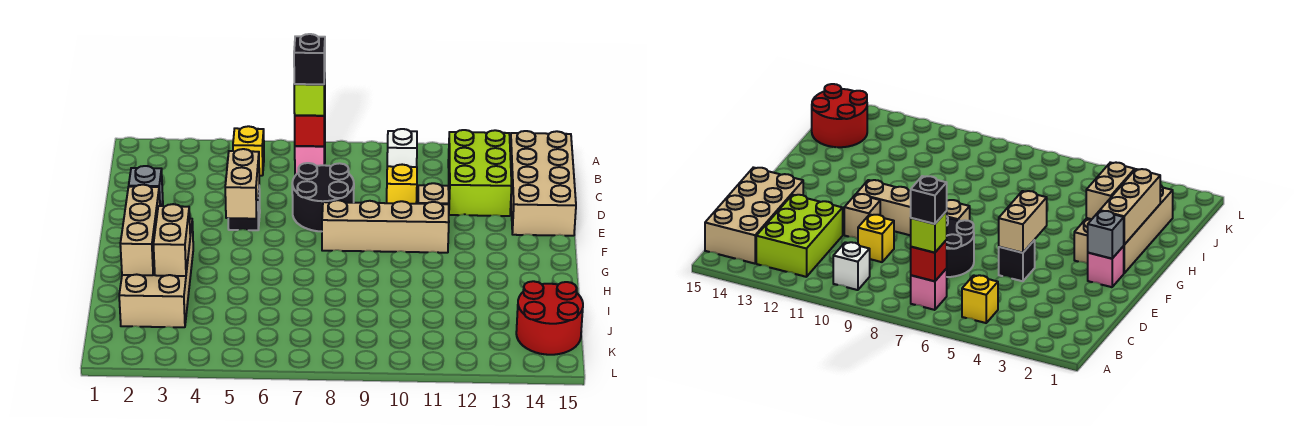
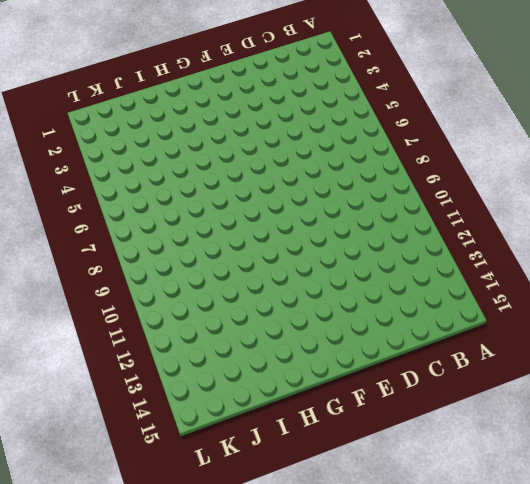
none -> yellow brick B5 level 1
none -> pink brick B7 level 1
none -> white brick B10 level 1

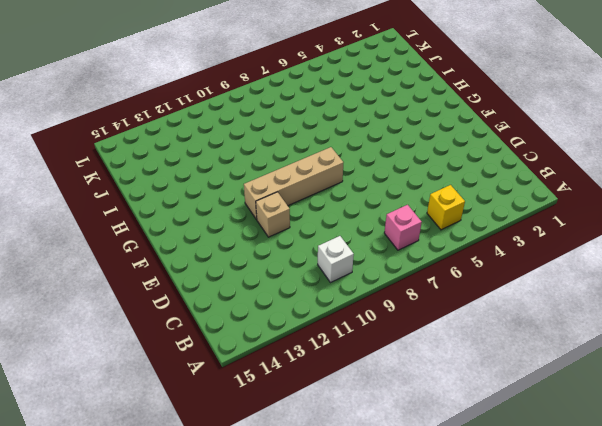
none -> lime brick B12:D13 level 1
none -> tan brick B14:E15 level 1
none -> black round brick D7:E8 level 1

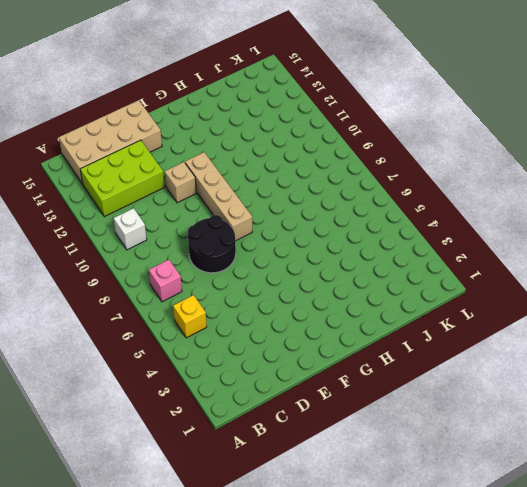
none -> yellow brick D10 level 1
none -> black brick E5 level 1
none -> pink brick F2 level 1

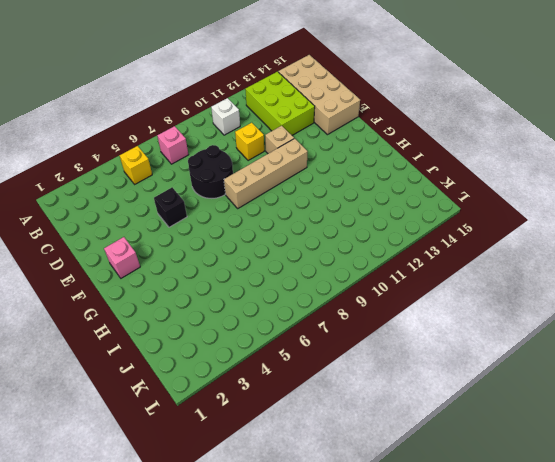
none -> tan brick G2:J3 level 1
none -> red round brick J14:K15 level 1
none -> red brick B7 level 2

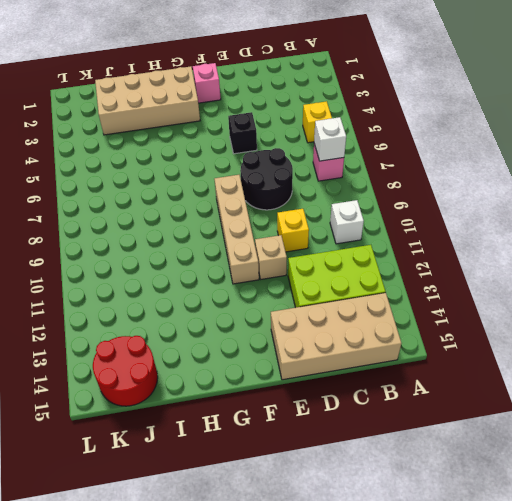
white brick B7 level 2 -> red brick B7 level 2
none -> tan brick E5:F5 level 2
none -> grey brick F2 level 2
none -> tan brick G2:I2 level 2

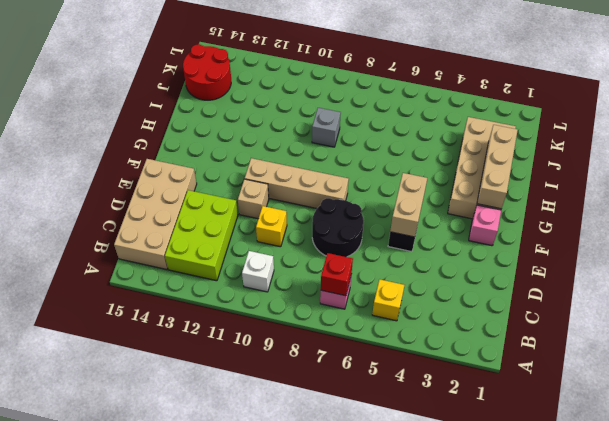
grey brick I9 level 1 -> grey brick F2 level 2
none -> tan brick H3:I3 level 2
none -> lime brick B7 level 3
none -> black brick B7 level 4

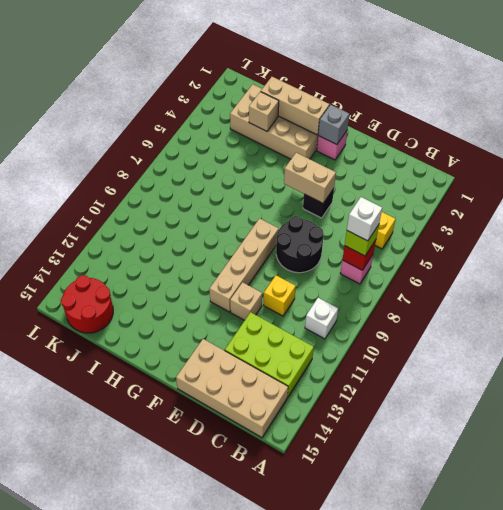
white brick B7 level 4 -> black brick B7 level 4
tan brick I3 level 2 -> tan brick H3:I3 level 2

